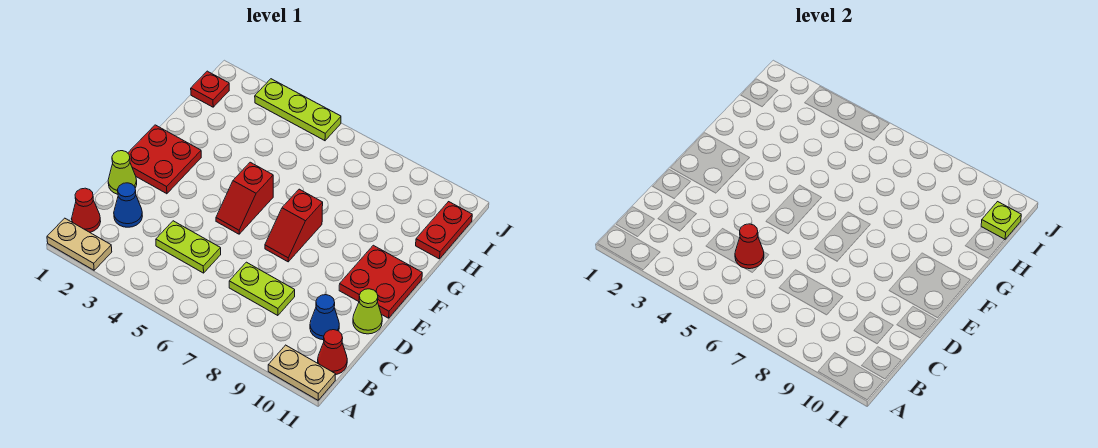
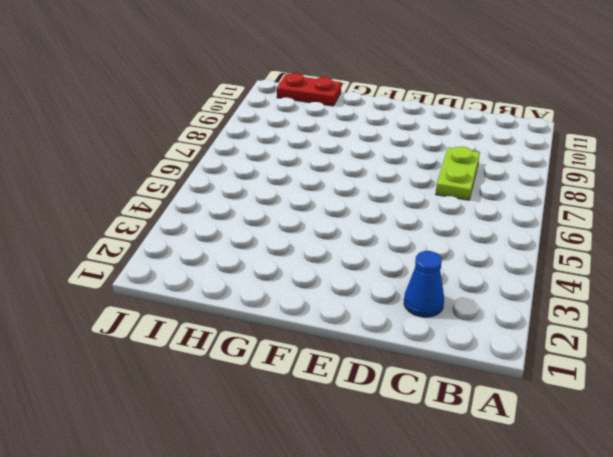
none -> tan plate A1:A2 level 1
none -> tan plate A10:A11 level 1
none -> red cone B1 level 1

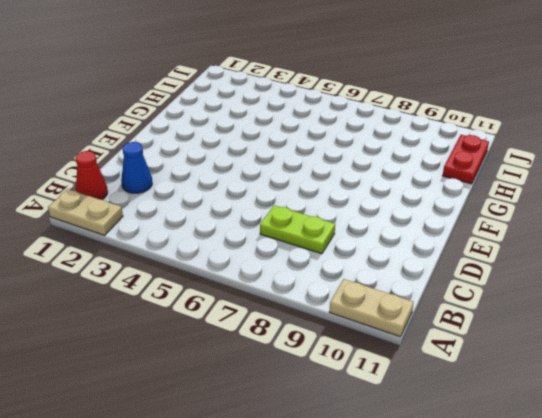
none -> red cone B11 level 1
none -> lime plate C4:C5 level 1
none -> blue cone C10 level 1

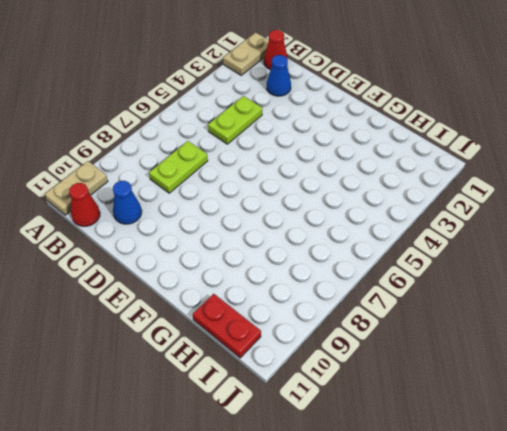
none -> lime cone D1 level 1
none -> lime cone D11 level 1
none -> red plate E1:F2 level 1

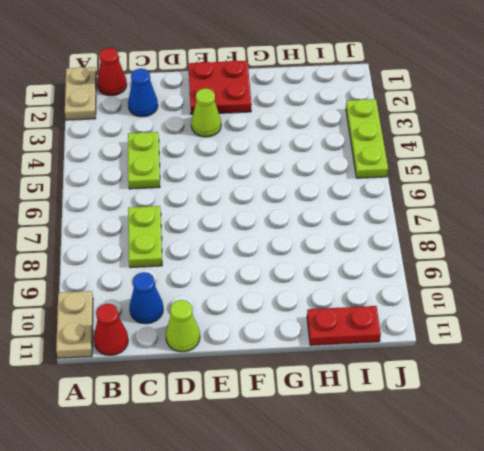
lime cone E3 level 1 -> lime cone D1 level 1
none -> red slope E5:F5 level 1 top F
none -> red slope E7:F7 level 1 top F
none -> red plate E10:F11 level 1

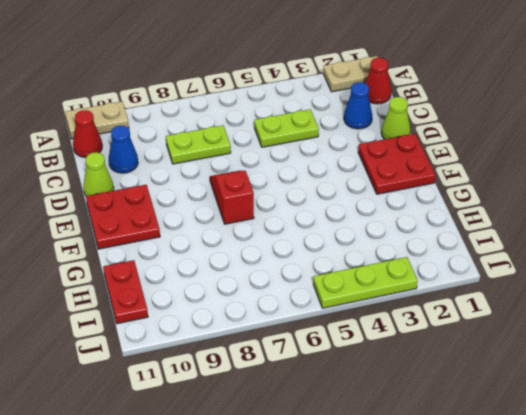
none -> red slope E5:F5 level 1 top F
none -> red plate I1 level 1
none -> red cone C5 level 2

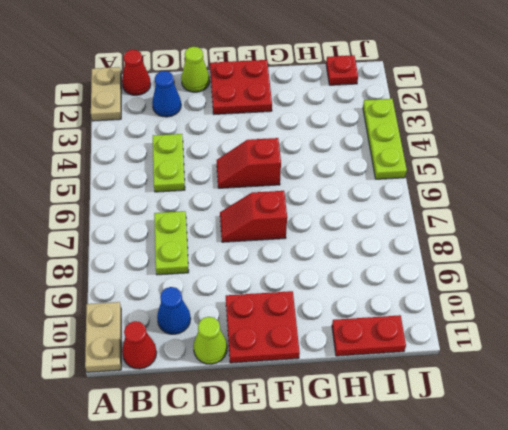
none -> red cone C5 level 2
none -> lime plate I11 level 2

